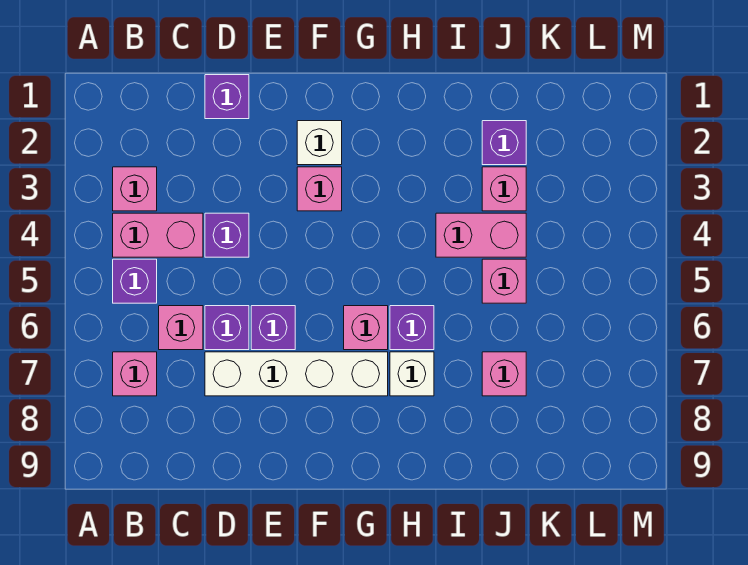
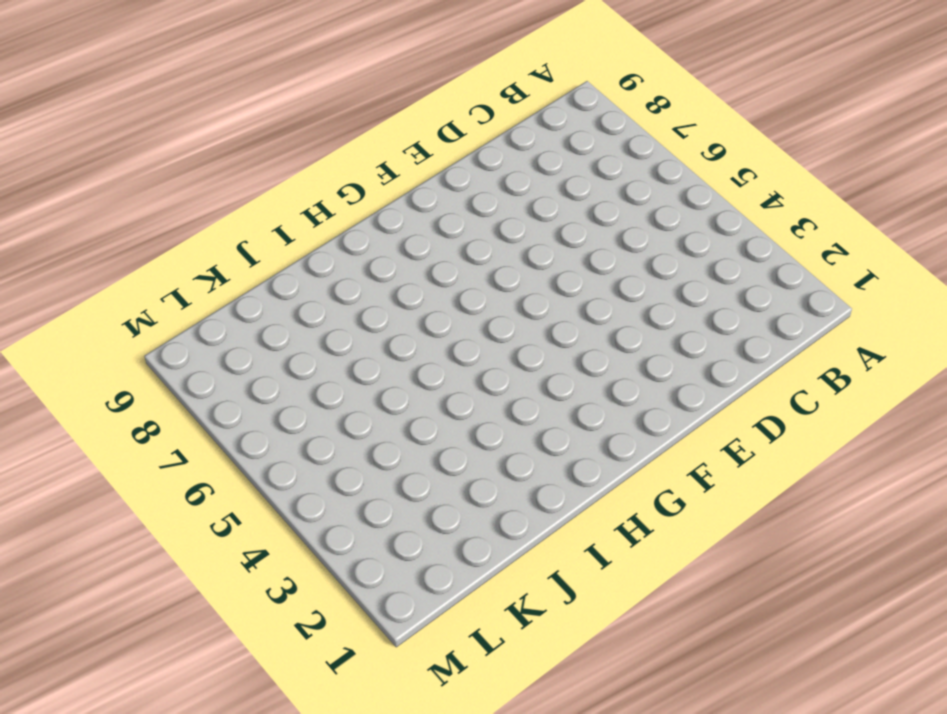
none -> pink brick B3 level 1
none -> pink brick B4:C4 level 1
none -> purple brick B5 level 1

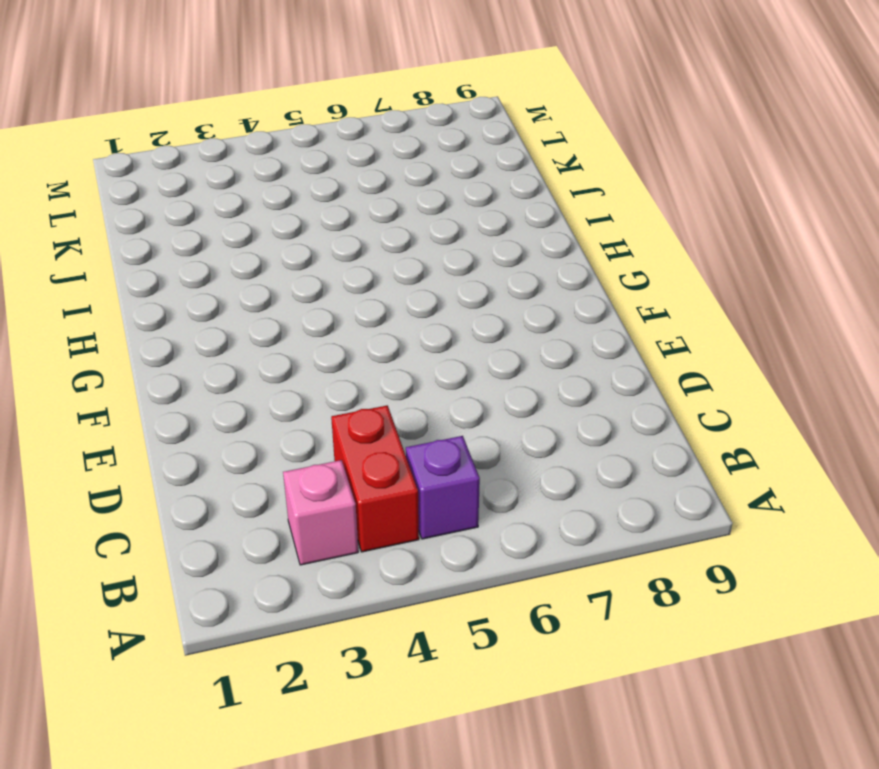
red brick B4:C4 level 1 -> pink brick B4:C4 level 1
none -> pink brick B7 level 1
none -> pink brick C6 level 1
none -> purple brick D1 level 1

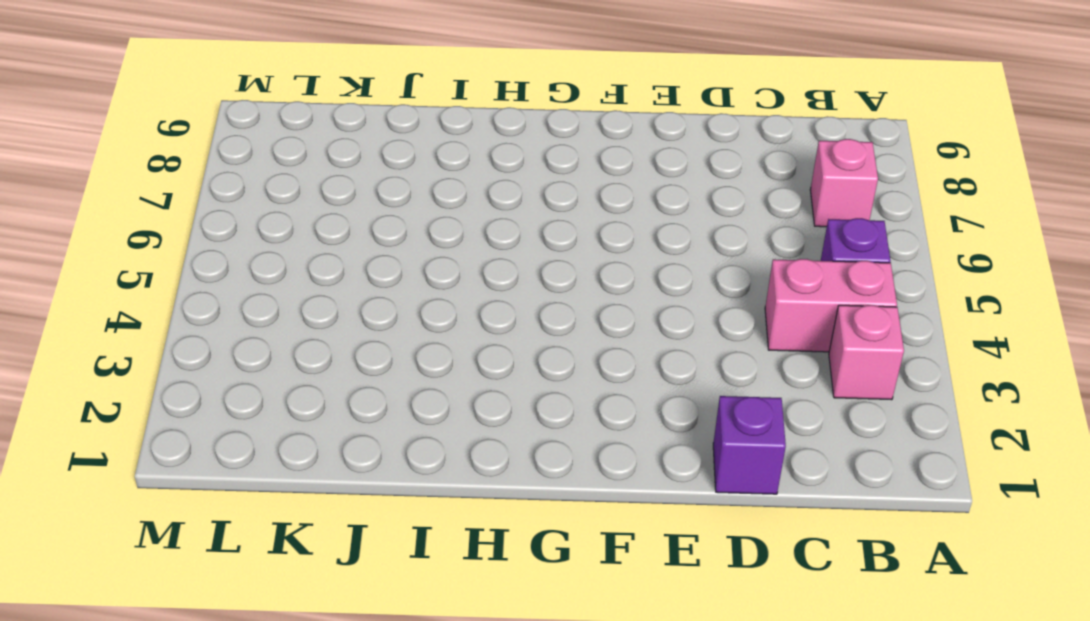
none -> pink brick C6 level 1
none -> purple brick D4 level 1
none -> purple brick D6 level 1

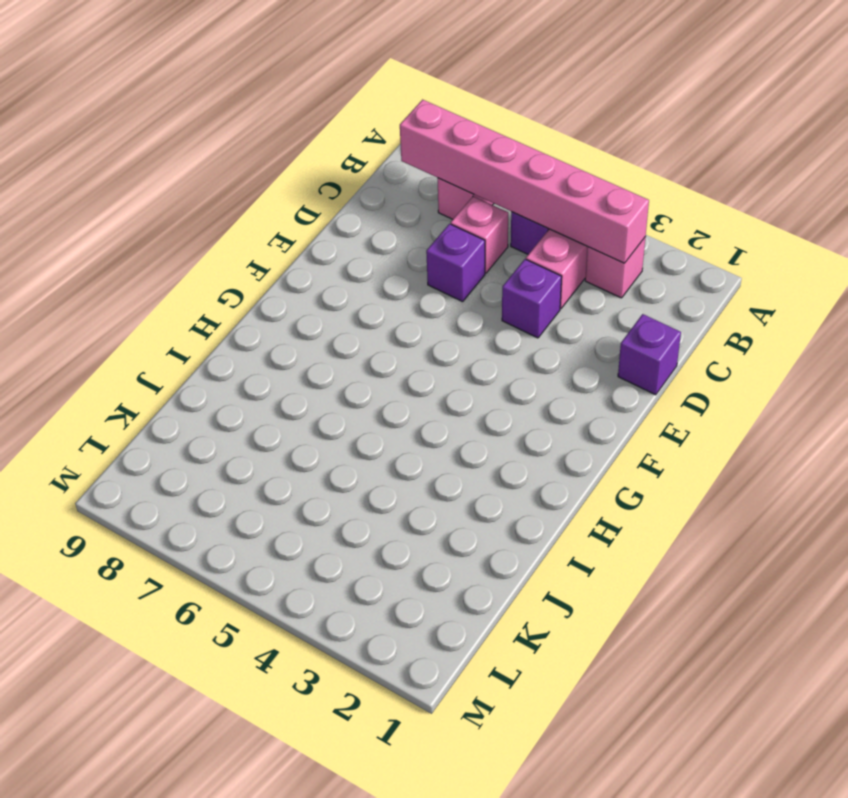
pink brick B3:B8 level 2 -> none
none -> white brick D7:G7 level 1
none -> purple brick E6 level 1
none -> white brick F2 level 1

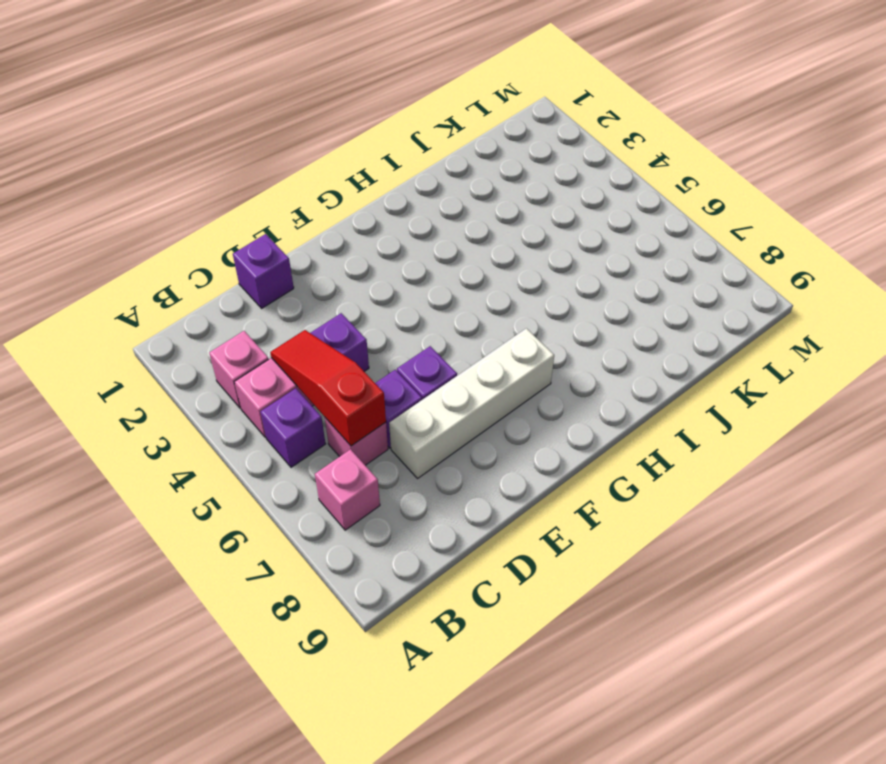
red slope C4:C6 level 2 top 6 -> none
none -> white brick F2 level 1
none -> pink brick F3 level 1
none -> pink brick G6 level 1

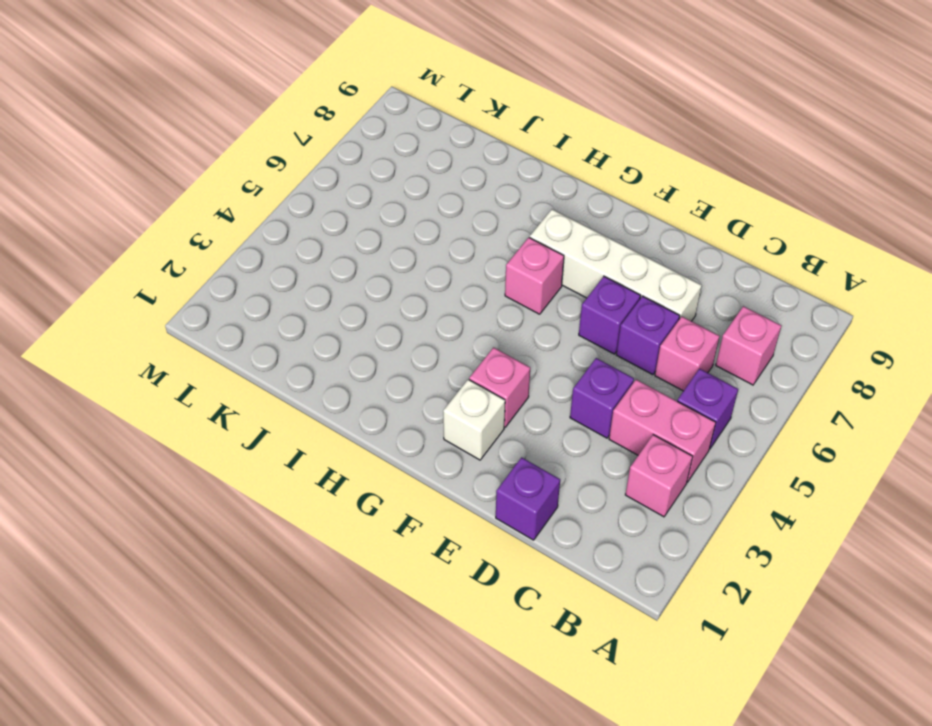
none -> purple brick H6 level 1
none -> white brick H7 level 1
none -> pink brick I4:J4 level 1

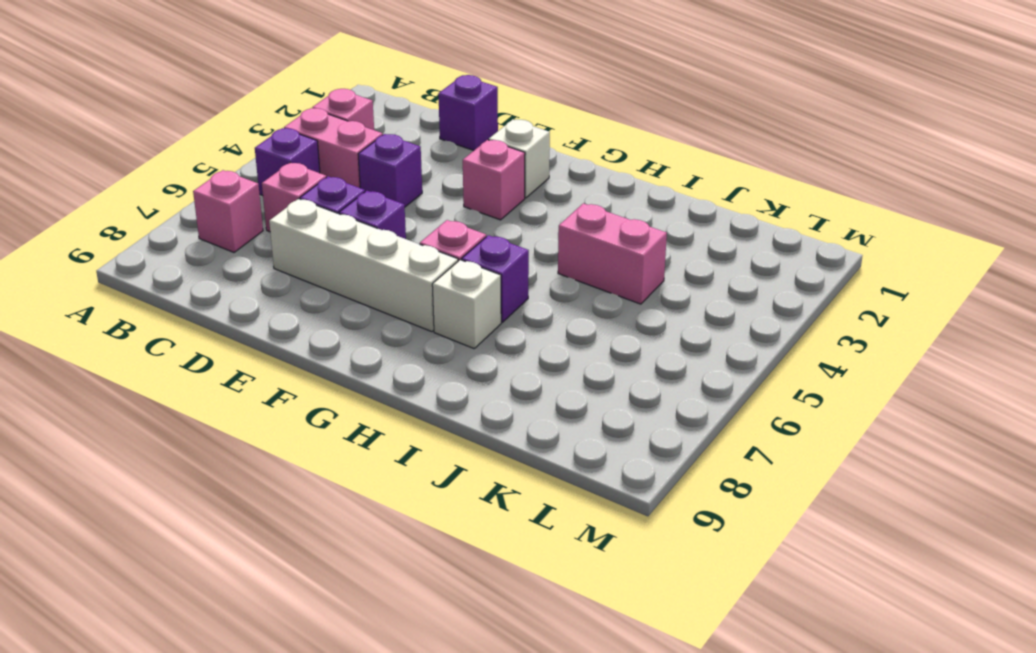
none -> purple brick J2 level 1
none -> pink brick J3 level 1
none -> pink brick J5 level 1

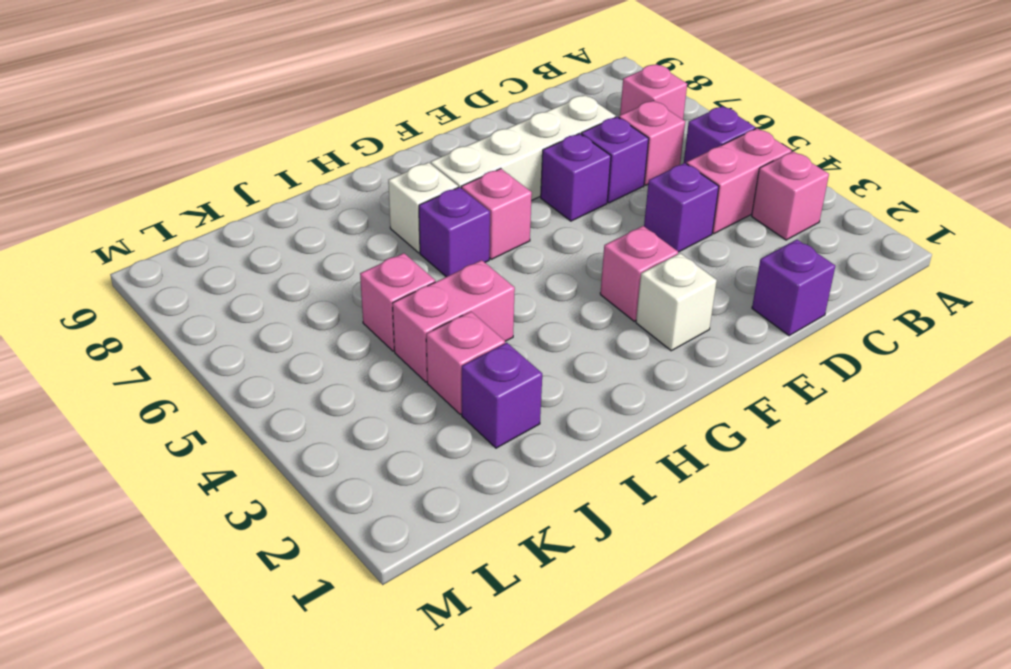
none -> pink brick J7 level 1

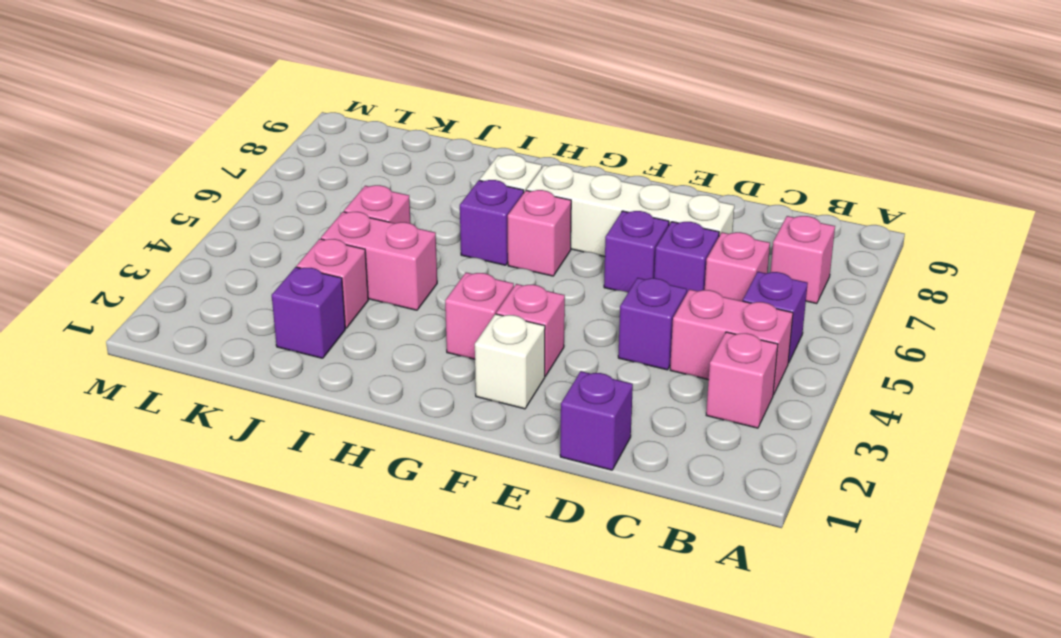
pink brick G3 level 1 -> pink brick J7 level 1

